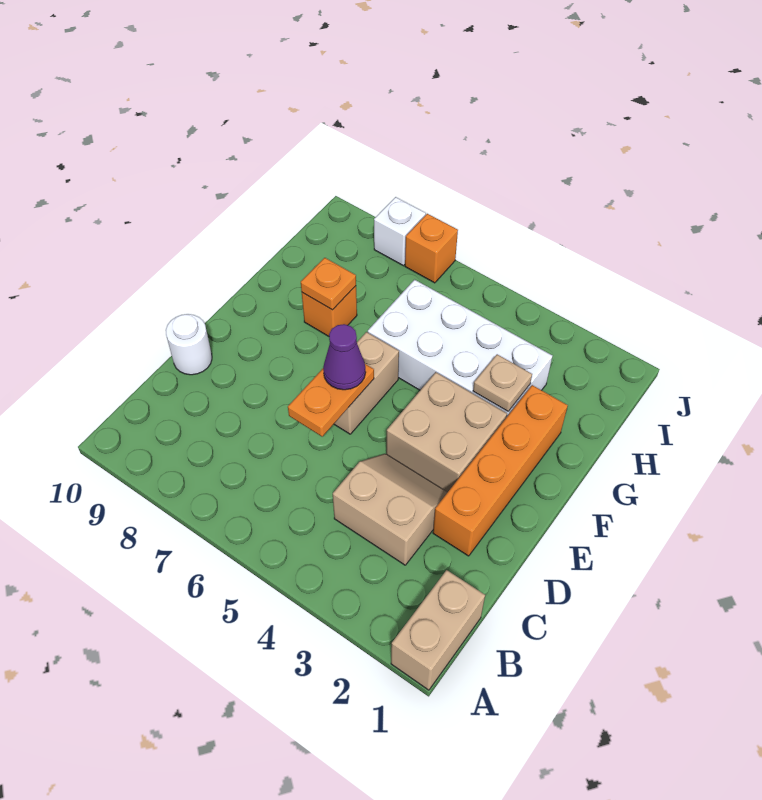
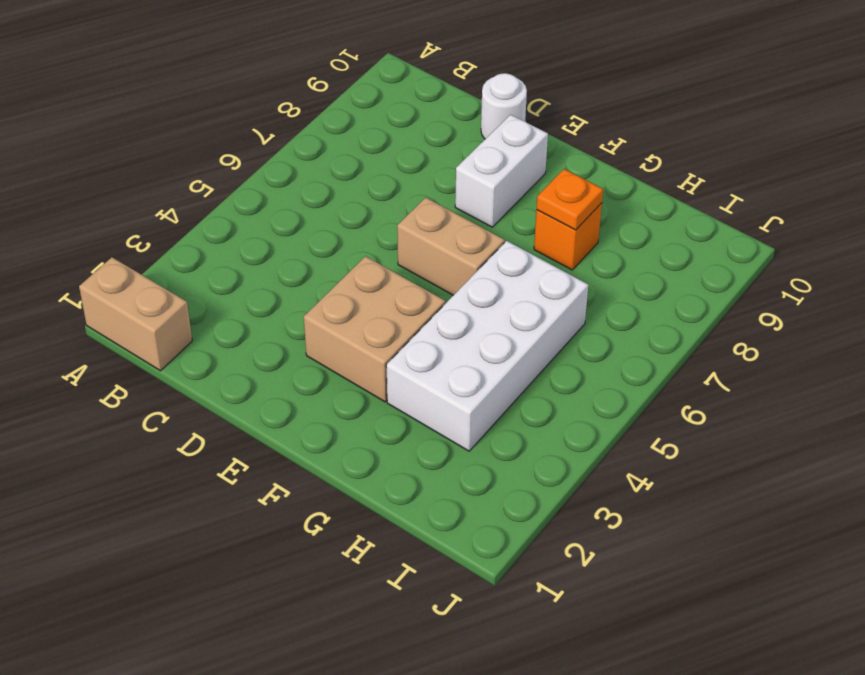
white brick E8:E9 level 1 -> none
none -> tan slope C3:D4 level 1 top C
none -> orange brick D2:G2 level 1
none -> orange brick J7 level 1

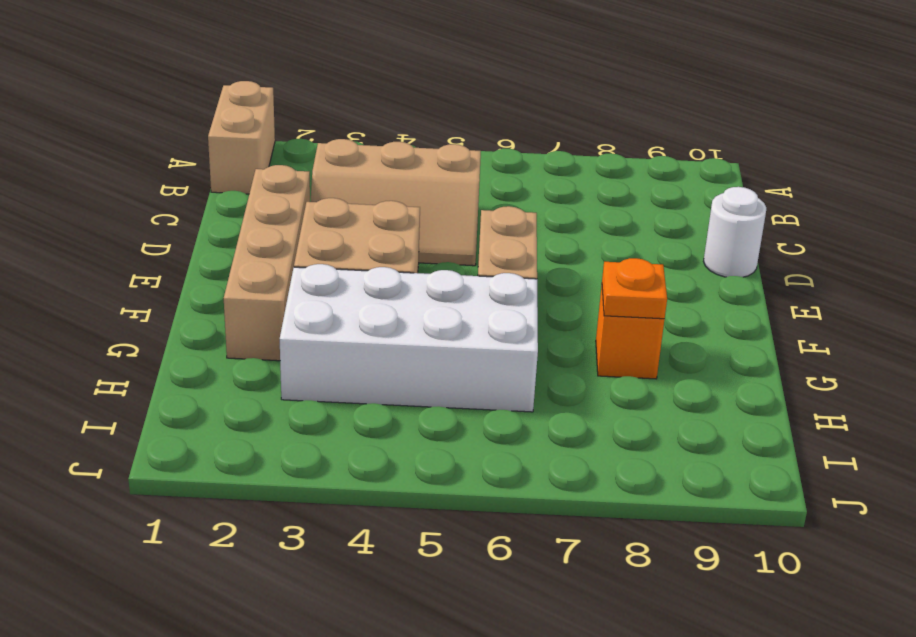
tan slope C3:D5 level 1 top C -> tan slope C3:D4 level 1 top C
tan brick D2:G2 level 1 -> orange brick D2:G2 level 1
none -> orange brick J7 level 1
none -> white brick J8 level 1
none -> orange plate D6:E6 level 2

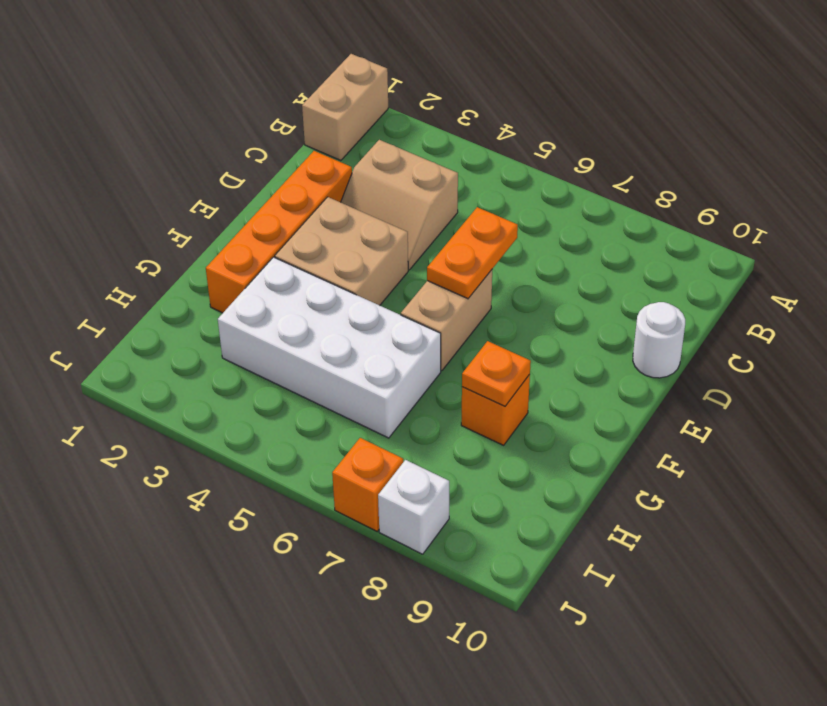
none -> tan plate G3 level 2
none -> purple cone E6 level 3

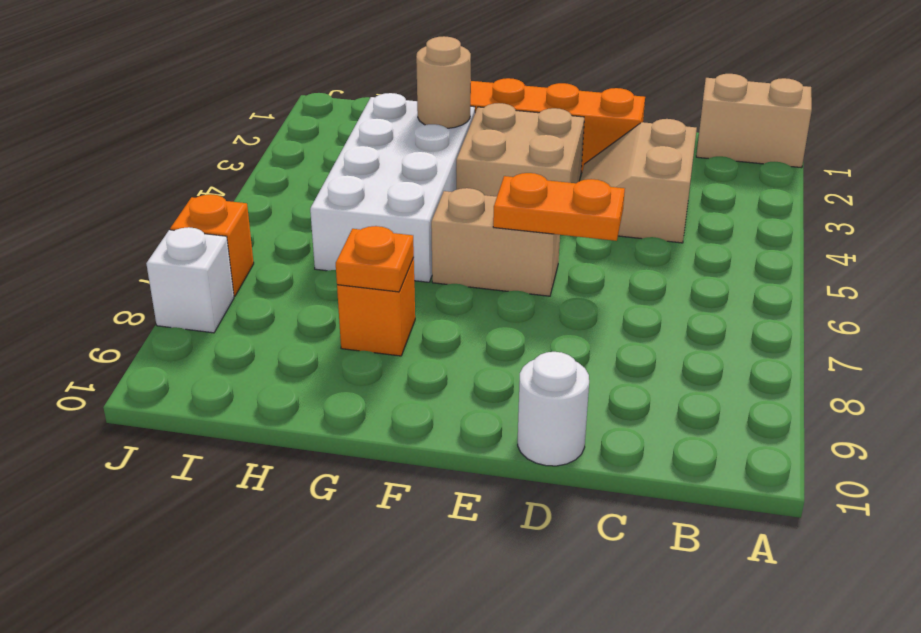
tan round brick G3 level 2 -> tan plate G3 level 2
none -> purple cone E6 level 3

